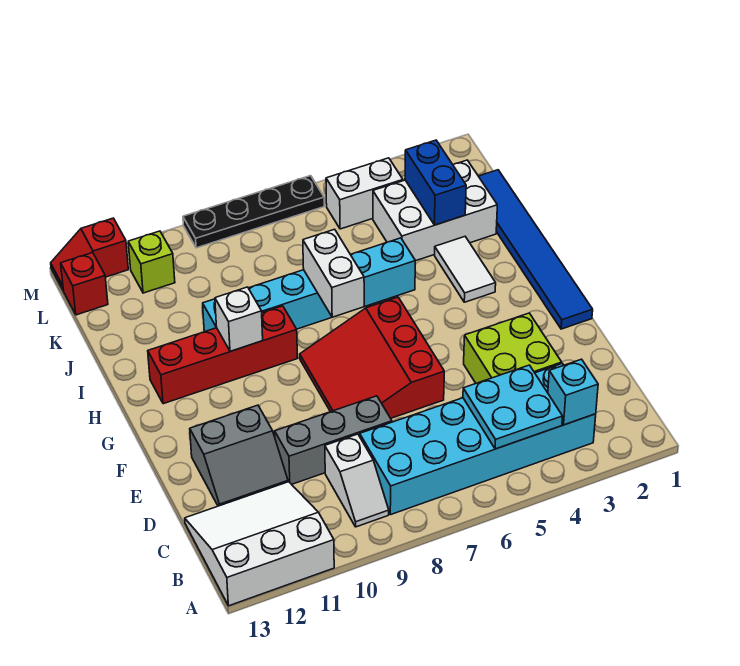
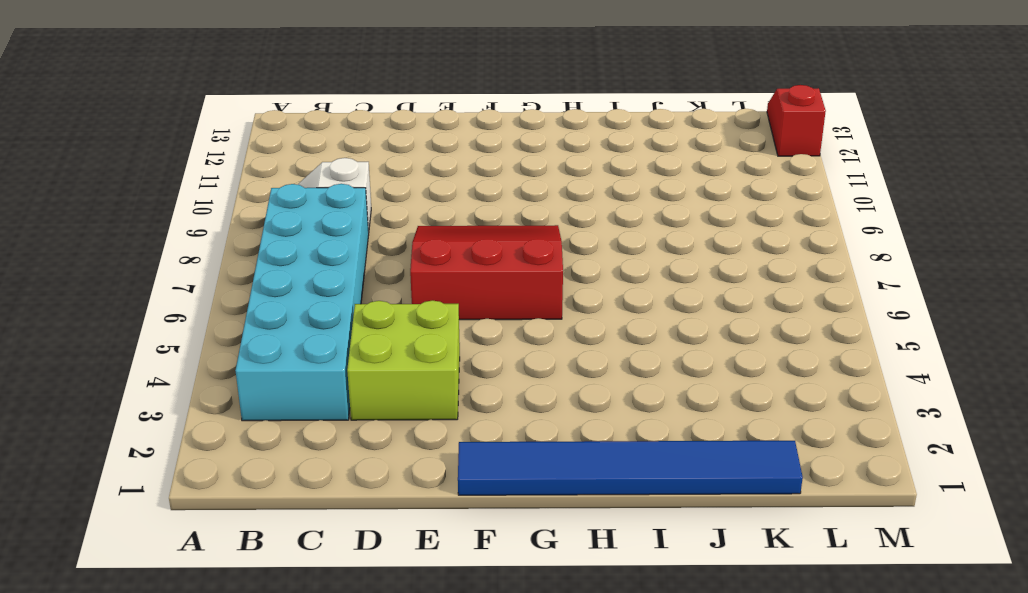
none -> white slope A11:C13 level 1 top A
none -> grey brick D8:D10 level 1
none -> grey slope D11:E12 level 1 top E

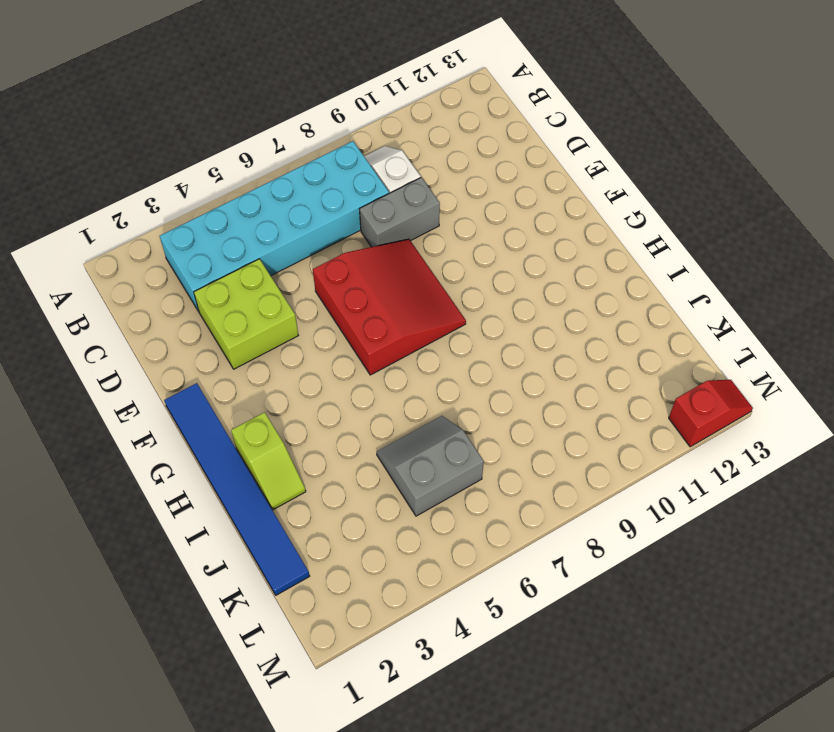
grey brick D8:D9 level 1 -> grey brick D8:D10 level 1
lime slope H2:I2 level 1 top H -> none
grey slope J5:K6 level 1 top K -> grey slope D11:E12 level 1 top E
none -> white slope A11:C13 level 1 top A
none -> white tile H3:I3 level 1
none -> red brick H9:H12 level 1

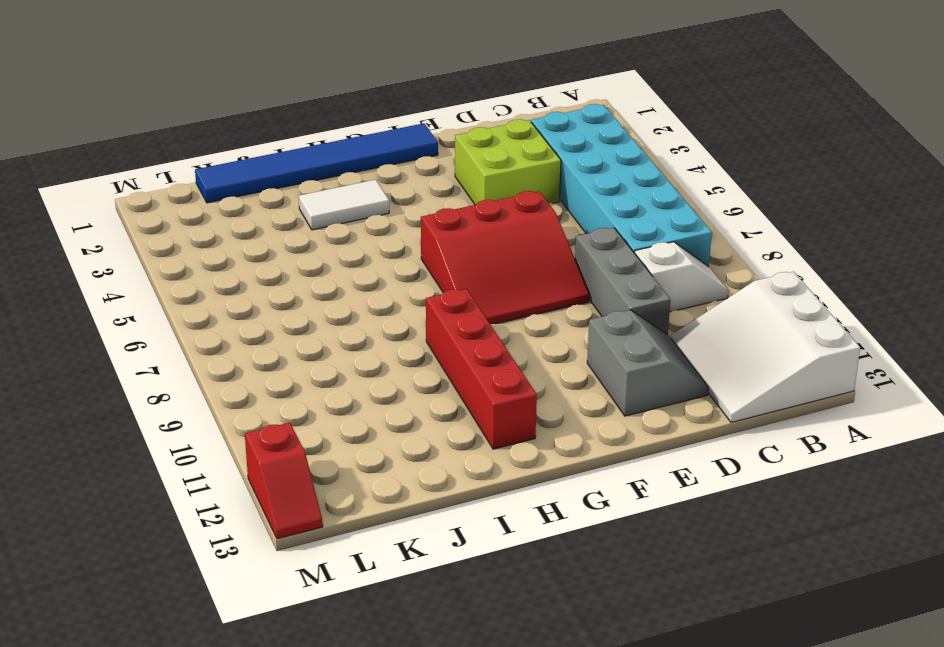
none -> cyan brick I5:I10 level 1
none -> white brick J2:K4 level 1
none -> white brick L4:L5 level 1

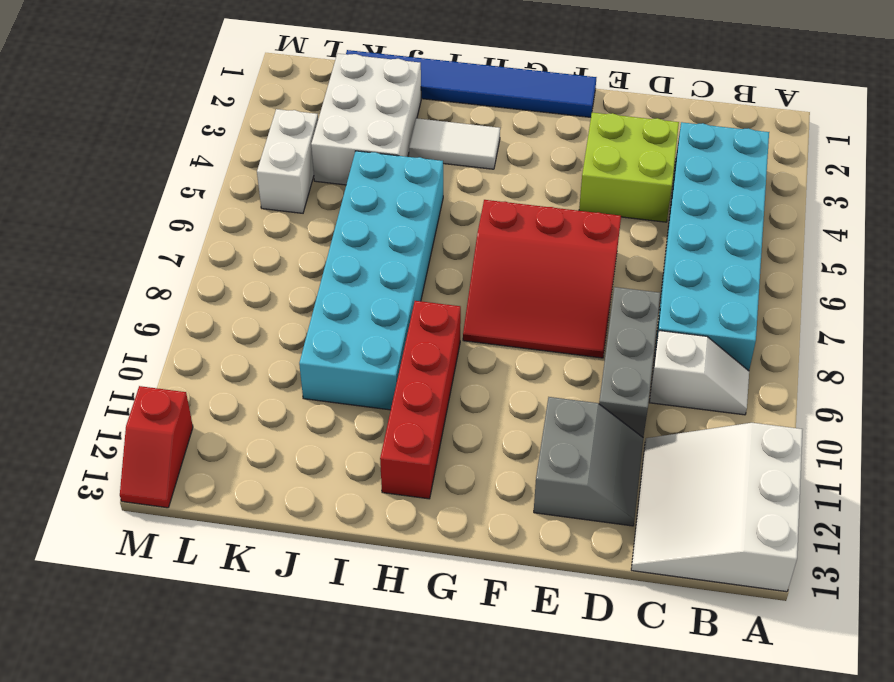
cyan brick I5:J10 level 1 -> cyan brick I5:I10 level 1
none -> lime brick L11 level 1
none -> red brick L13 level 1
none -> black plate M6:M9 level 1

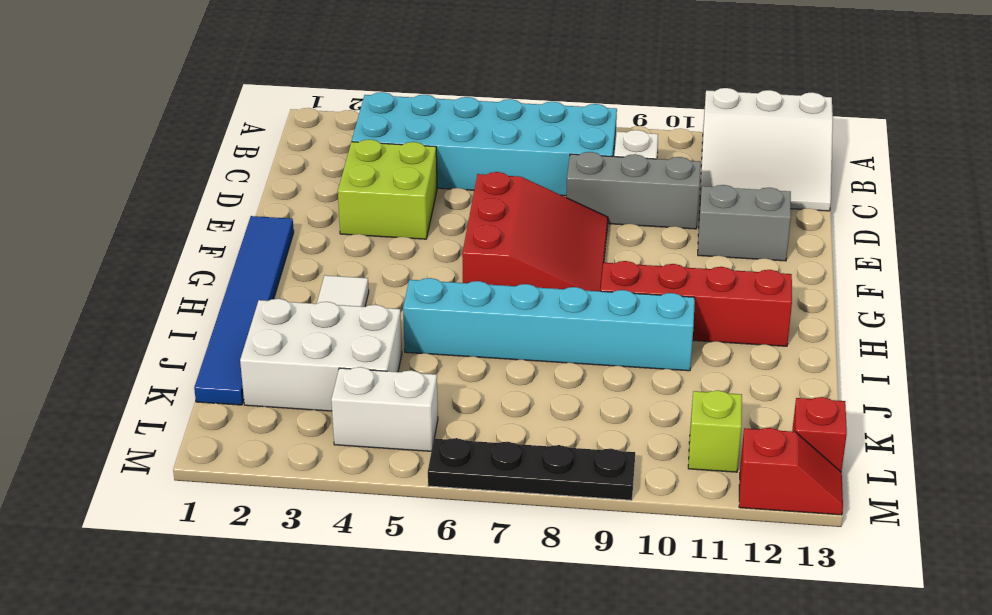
none -> cyan brick B3 level 2
none -> cyan plate B4:C5 level 2
none -> white brick H7:I7 level 2

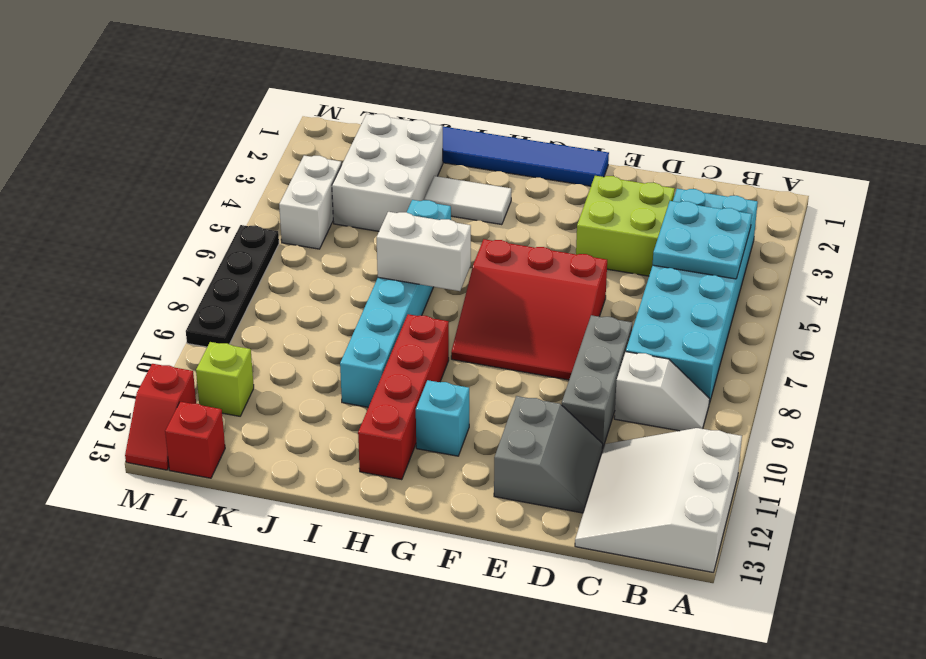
cyan brick G11 level 1 -> cyan brick B3 level 2
none -> white brick H10 level 2
none -> blue brick J3:K3 level 2

